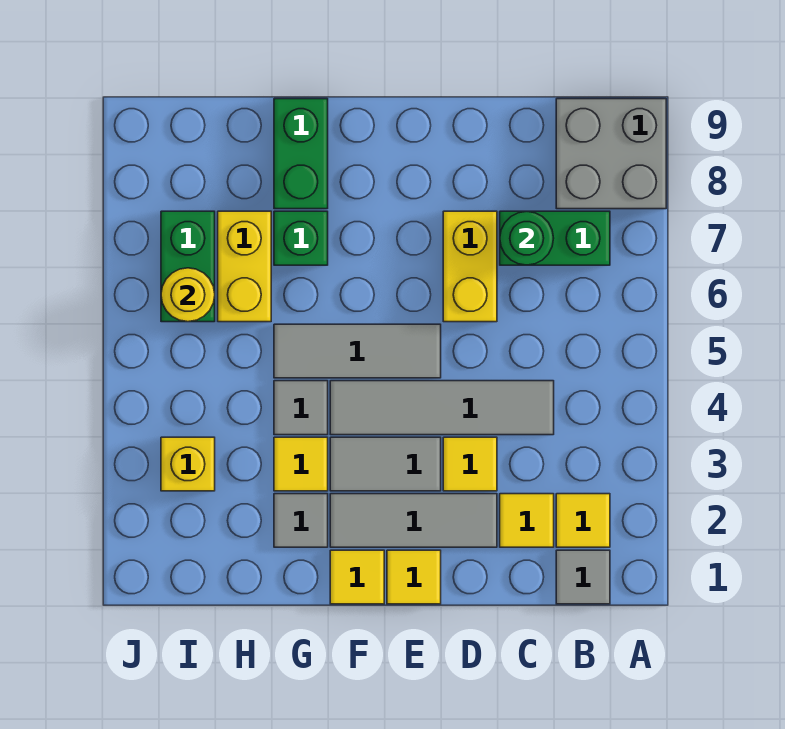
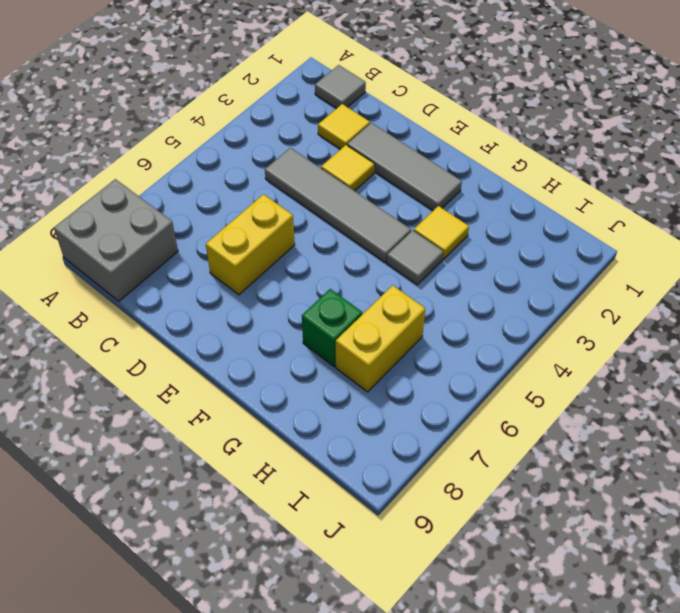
none -> yellow tile B2 level 1
none -> green brick B7:C7 level 1
none -> yellow tile E1 level 1

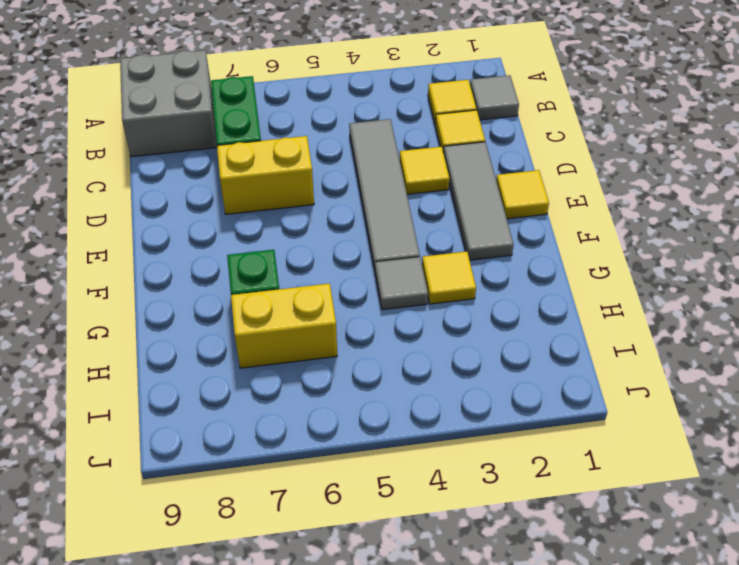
none -> grey tile E3:F3 level 1
none -> grey tile E5:G5 level 1
none -> yellow tile F1 level 1

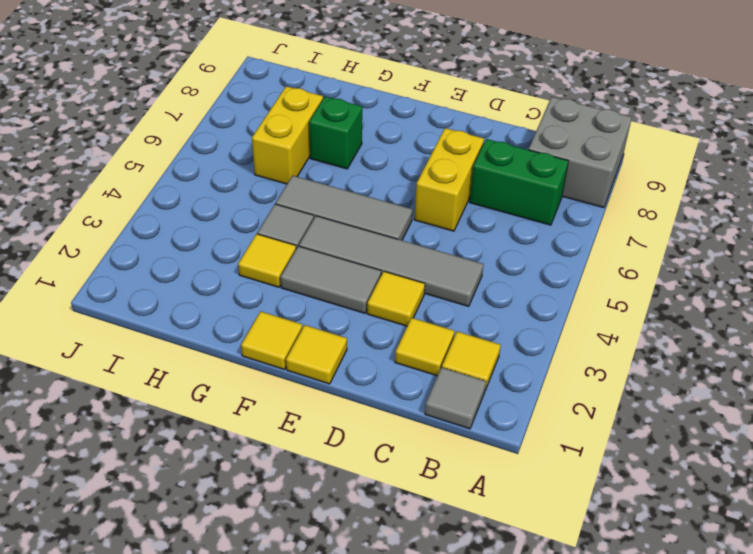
none -> grey tile D2:F2 level 1
none -> grey tile G2 level 1
none -> green brick G8:G9 level 1

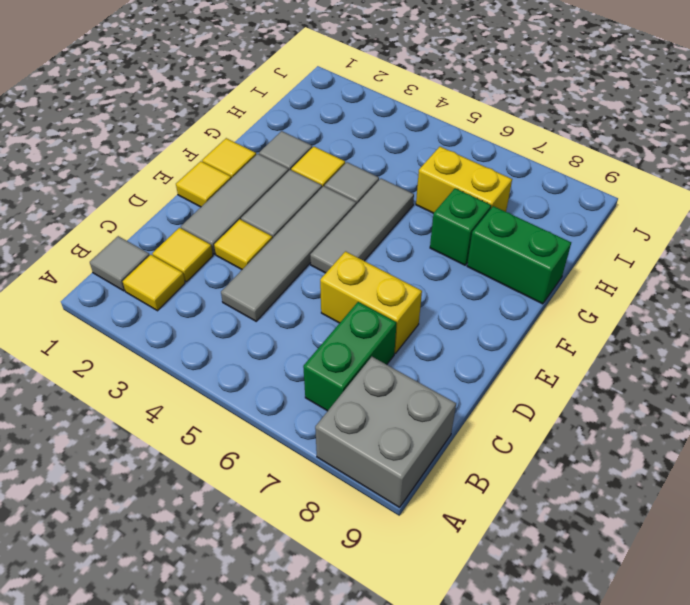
none -> yellow brick I3 level 1
none -> green brick I6:I7 level 1
none -> green round brick C7 level 2

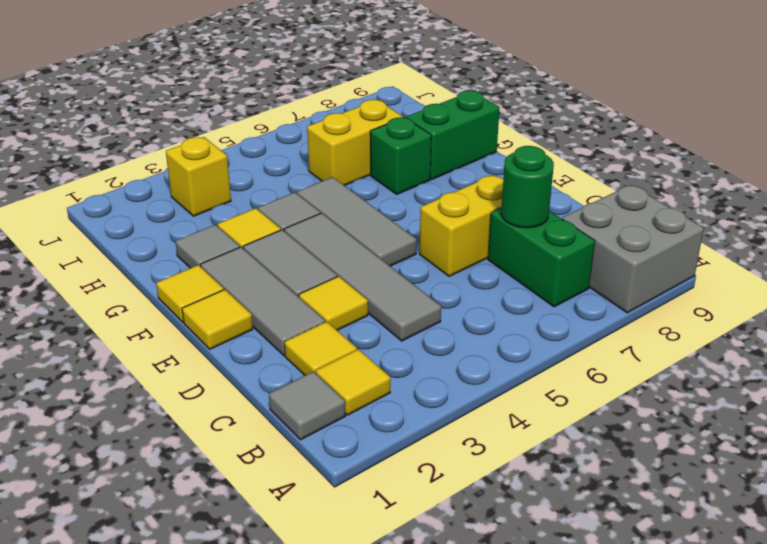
none -> green brick I6:I7 level 1
none -> yellow round brick I6 level 2

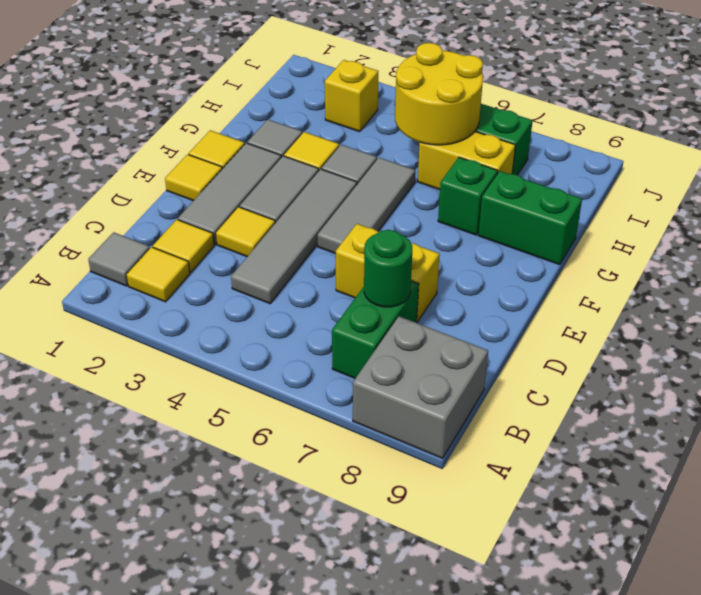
yellow round brick H5:I6 level 2 -> yellow round brick I6 level 2

